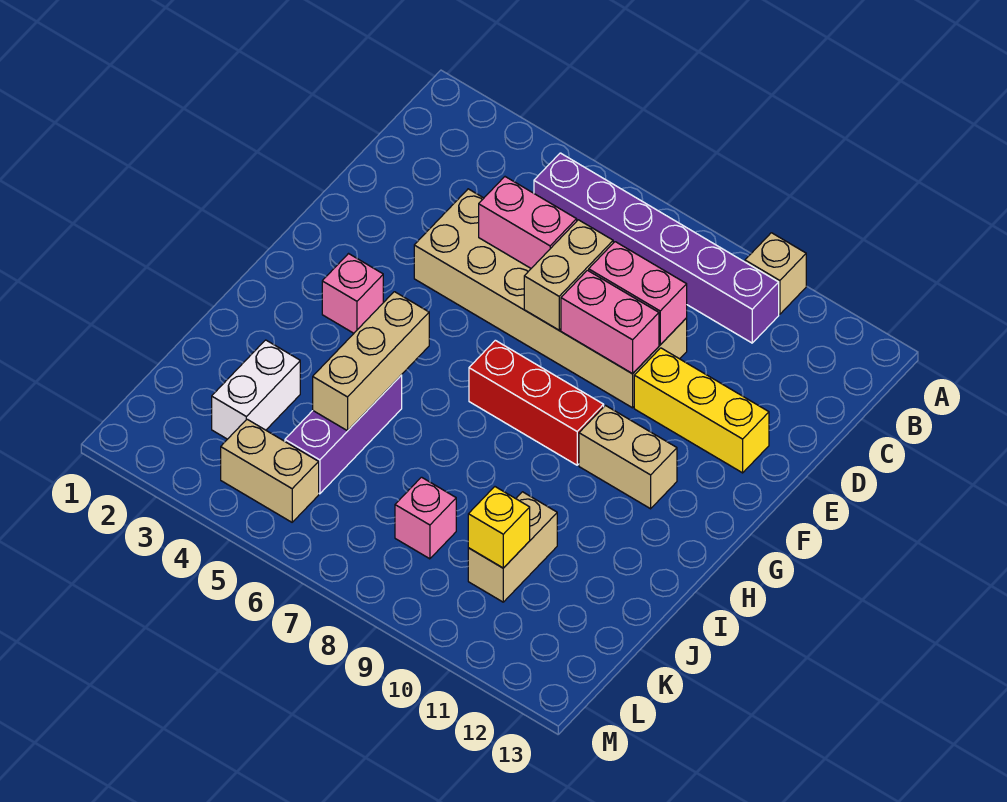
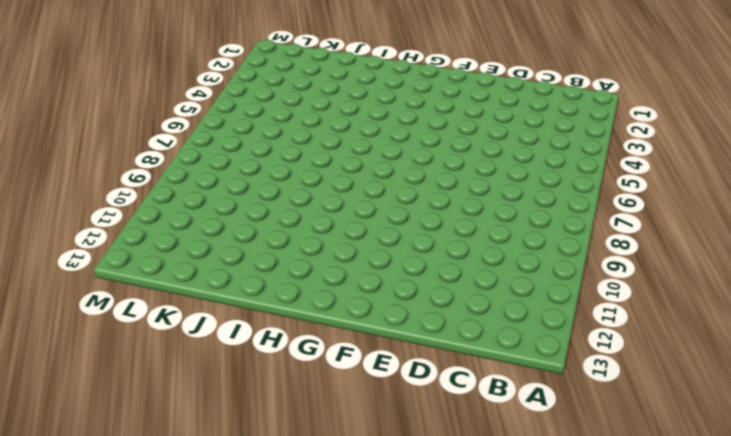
none -> tan brick A10 level 1
none -> purple brick B5:B10 level 1
none -> tan brick D4:E9 level 1

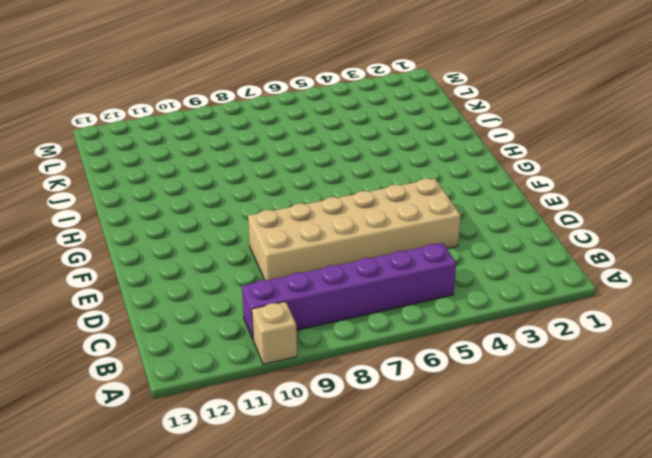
none -> yellow brick E10:E12 level 1
none -> pink brick G3 level 1
none -> red brick G7:G9 level 1

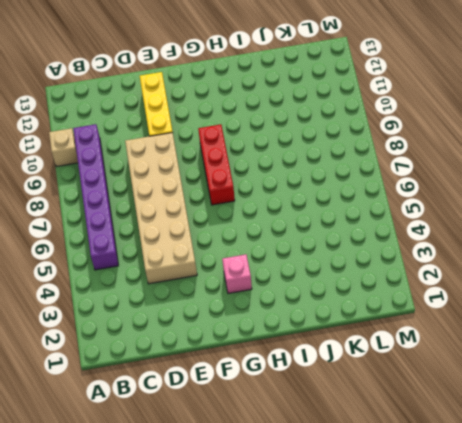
none -> tan brick G10:G11 level 1
none -> purple brick I5:K5 level 1
none -> white brick J3:K3 level 1

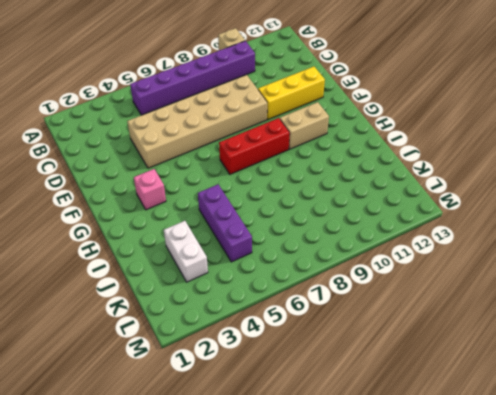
none -> tan brick J10:K10 level 1
none -> pink brick K8 level 1
none -> tan brick L4:L5 level 1

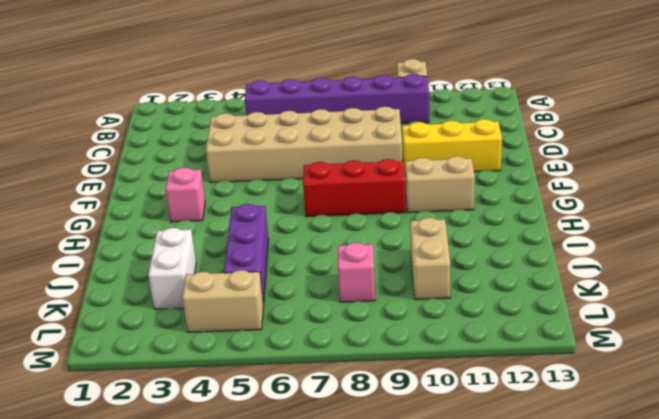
none -> pink brick D5:D6 level 2
none -> tan brick D7:E7 level 2
none -> pink brick D8:D9 level 2

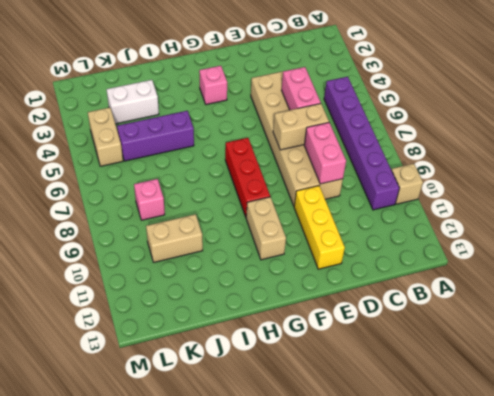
none -> pink brick E8:E9 level 2
none -> tan brick H5:J5 level 2
none -> yellow brick K10 level 2

